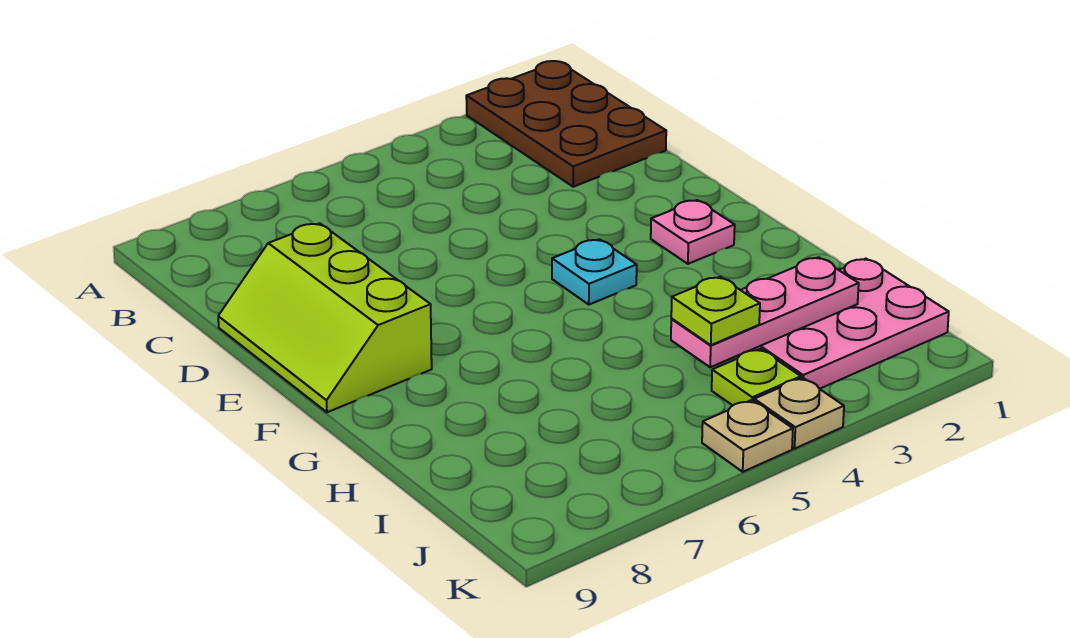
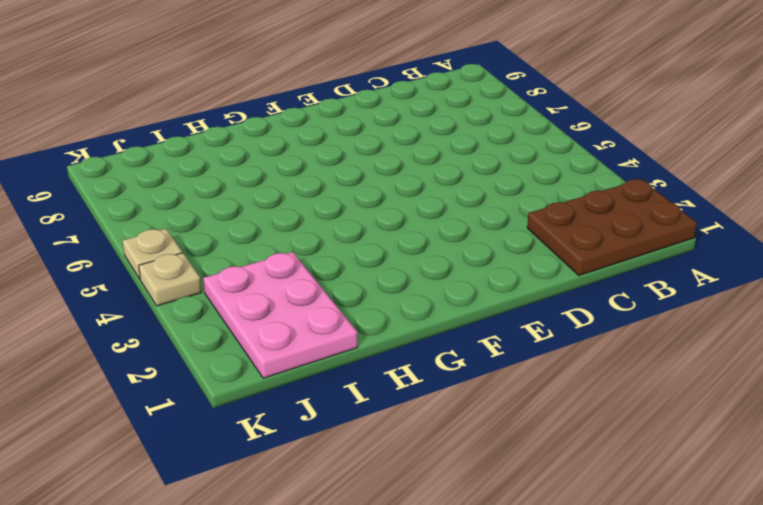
none -> lime slope D8:F9 level 1 top 8
none -> pink plate F2 level 1

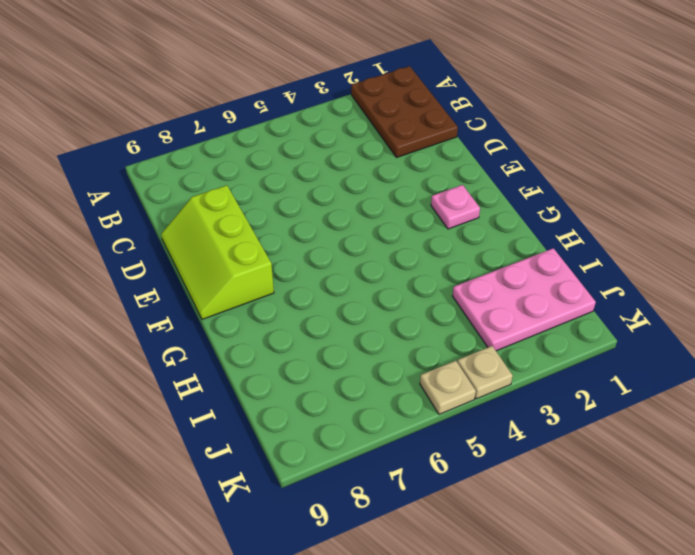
none -> cyan plate F4 level 1
none -> lime plate J4 level 1

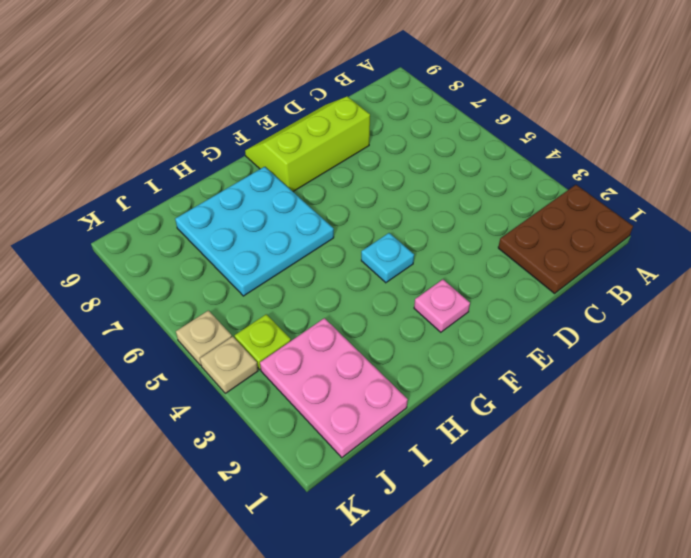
cyan plate G6:I8 level 1 -> none
none -> pink plate I2:I4 level 2
none -> lime plate I4 level 3

